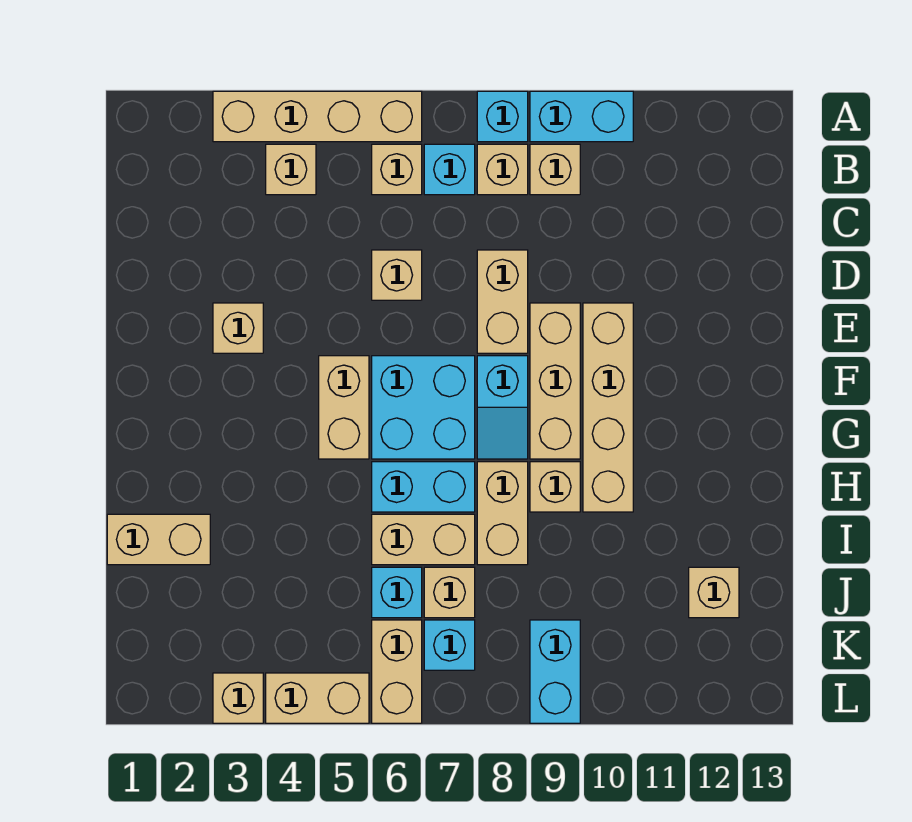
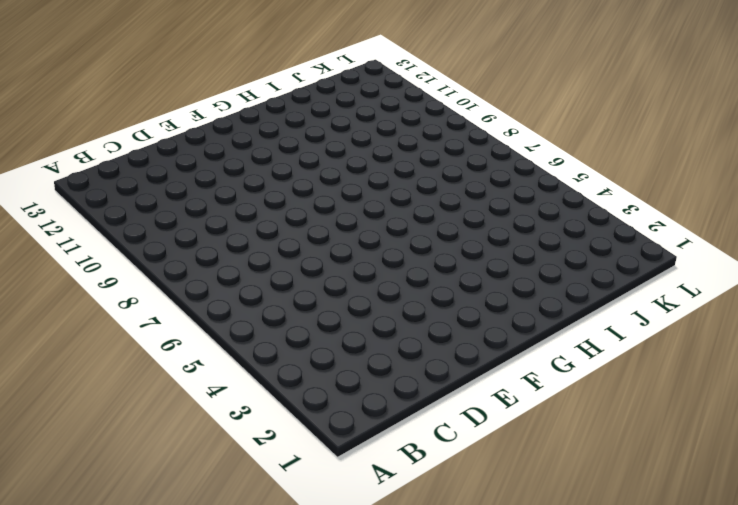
none -> tan brick A3:A6 level 1
none -> cyan brick A8 level 1
none -> cyan brick A9:A10 level 1

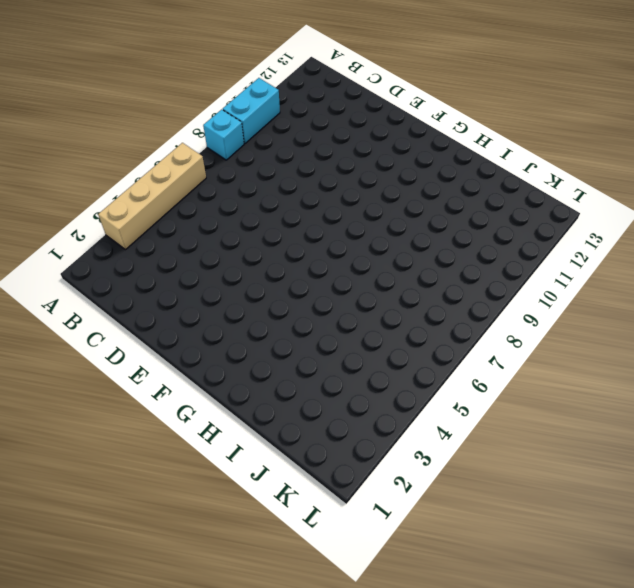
none -> tan brick B4 level 1
none -> tan brick B6 level 1
none -> cyan brick B7 level 1

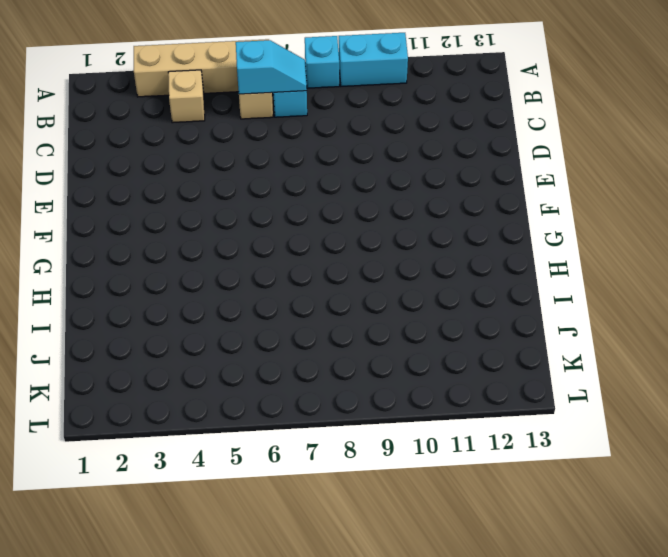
cyan slope B6:B7 level 2 top 6 -> cyan slope F8:G8 level 1 top F
none -> tan brick B8 level 1
none -> tan brick B9 level 1
none -> tan brick D6 level 1

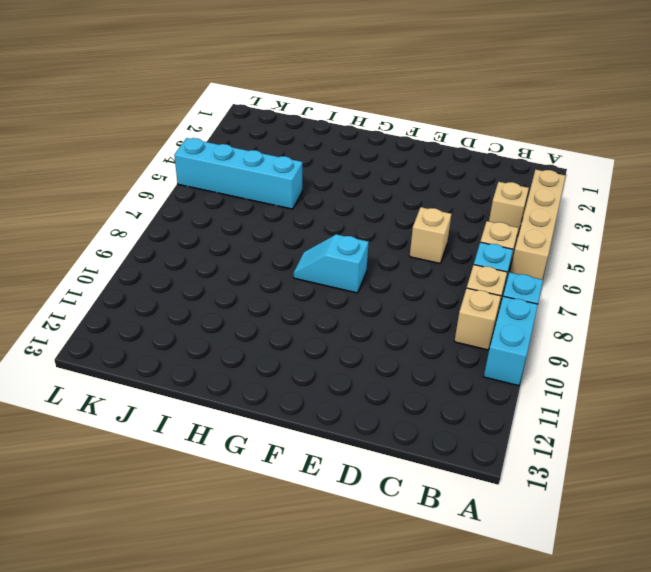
cyan brick I5:L5 level 1 -> tan brick L4:L5 level 1
none -> tan brick D8:E8 level 1
none -> tan brick E3 level 1
none -> tan brick E9:G9 level 1

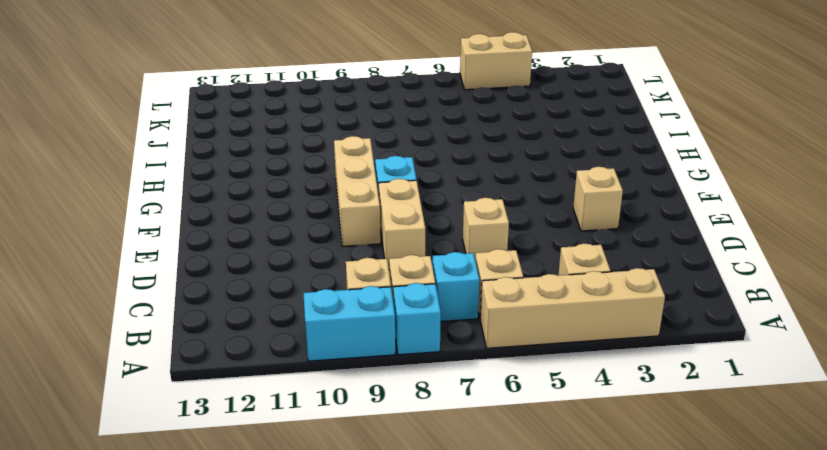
none -> tan brick E10:H10 level 1
none -> tan brick F5:G5 level 1
none -> cyan brick F6:G7 level 1

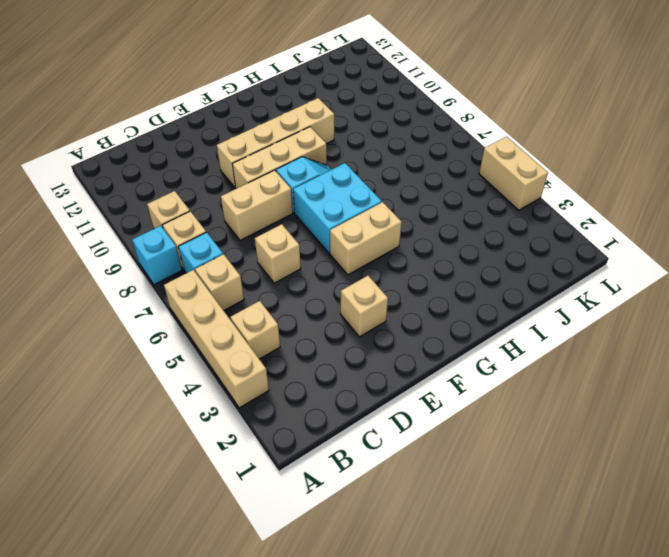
none -> cyan brick A9:A10 level 1
none -> cyan brick H6:H7 level 1
none -> tan brick H8:I8 level 1

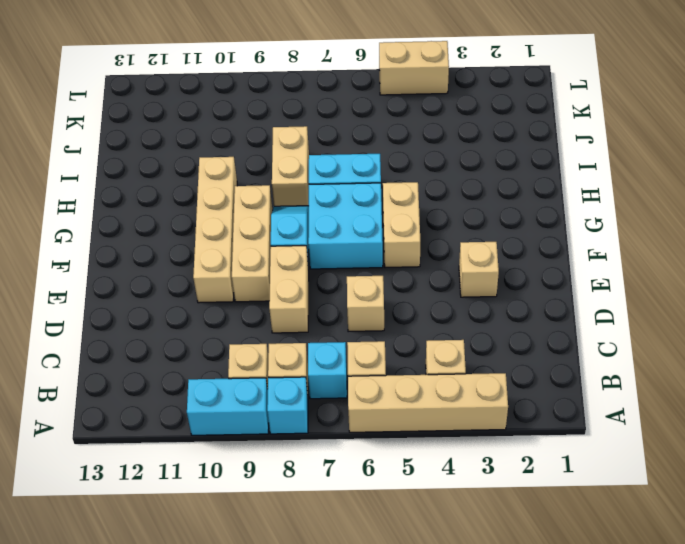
none -> tan brick H9 level 1
none -> tan brick I1:I2 level 1
none -> tan brick I6:I7 level 1

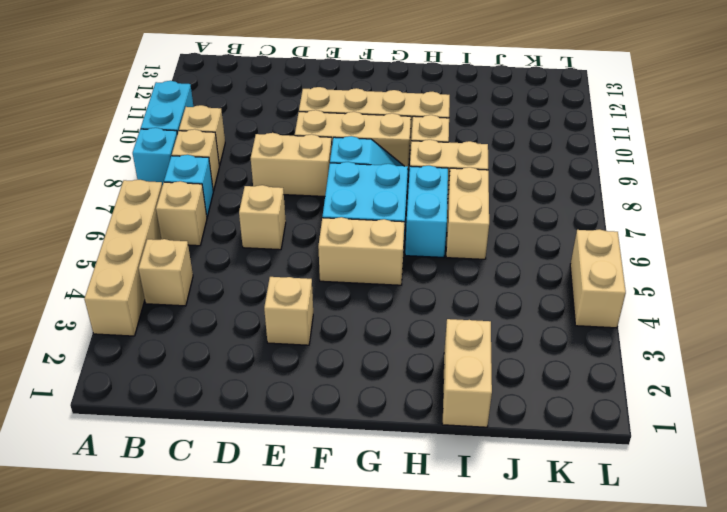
none -> cyan brick J6 level 1
none -> tan brick J7 level 1
none -> tan brick J12 level 1

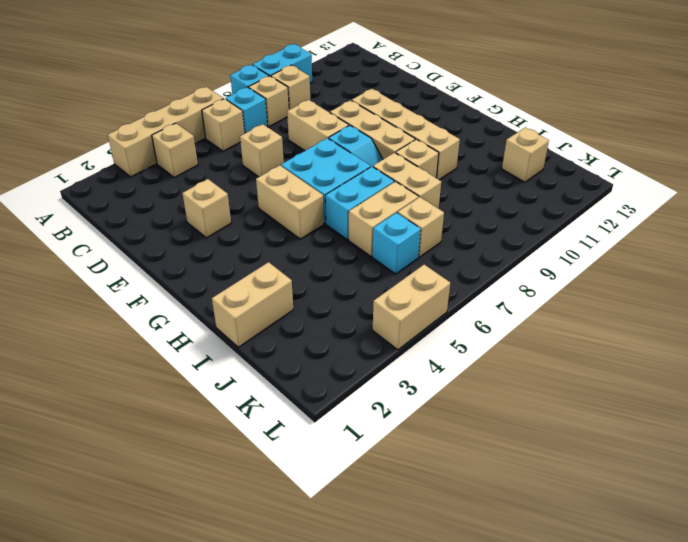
none -> tan brick K6:L6 level 1
none -> cyan brick K7 level 1
none -> cyan brick K9:L9 level 1

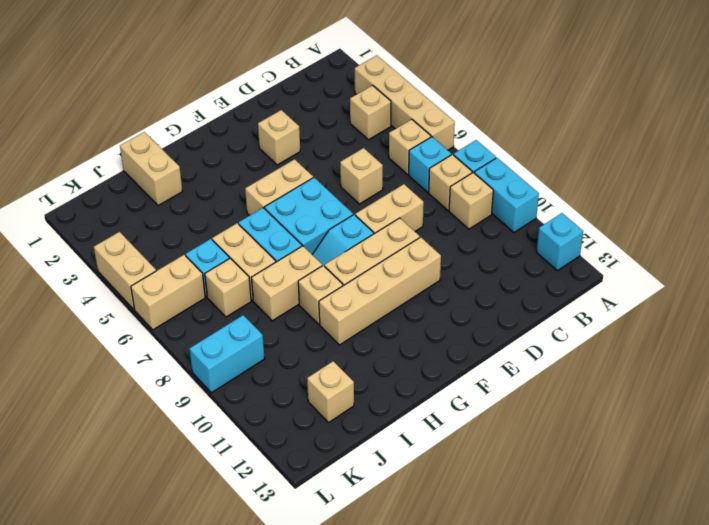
cyan brick A12 level 1 -> cyan brick K7 level 1
none -> tan brick L3 level 1

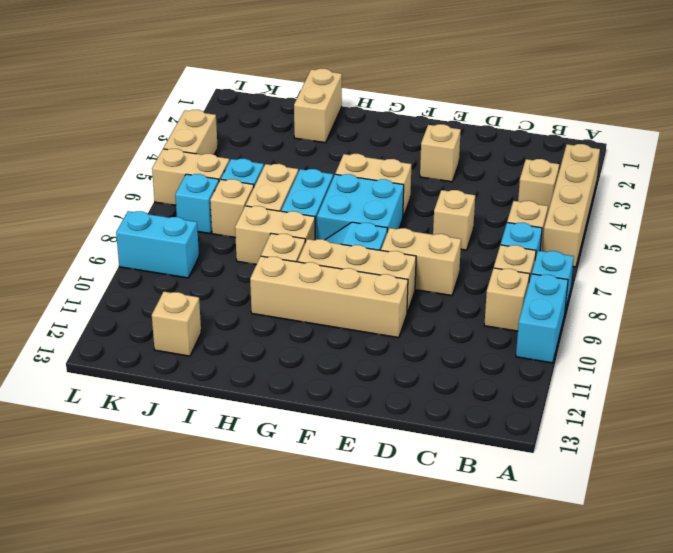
none -> tan brick L3 level 1

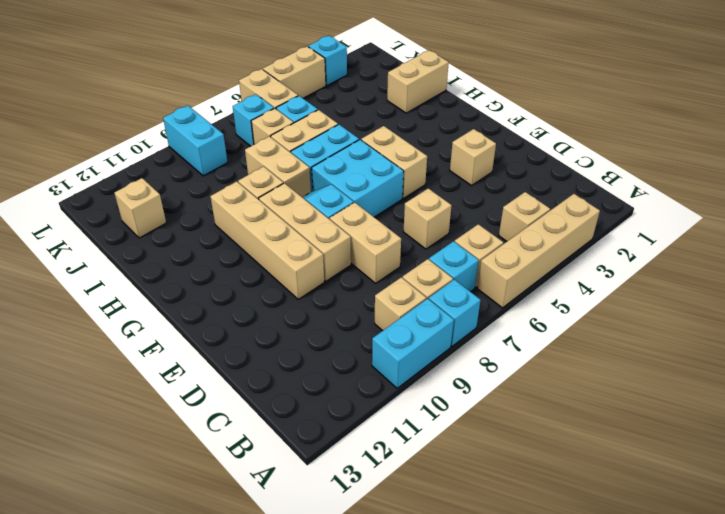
cyan brick L3 level 1 -> tan brick L3 level 1

